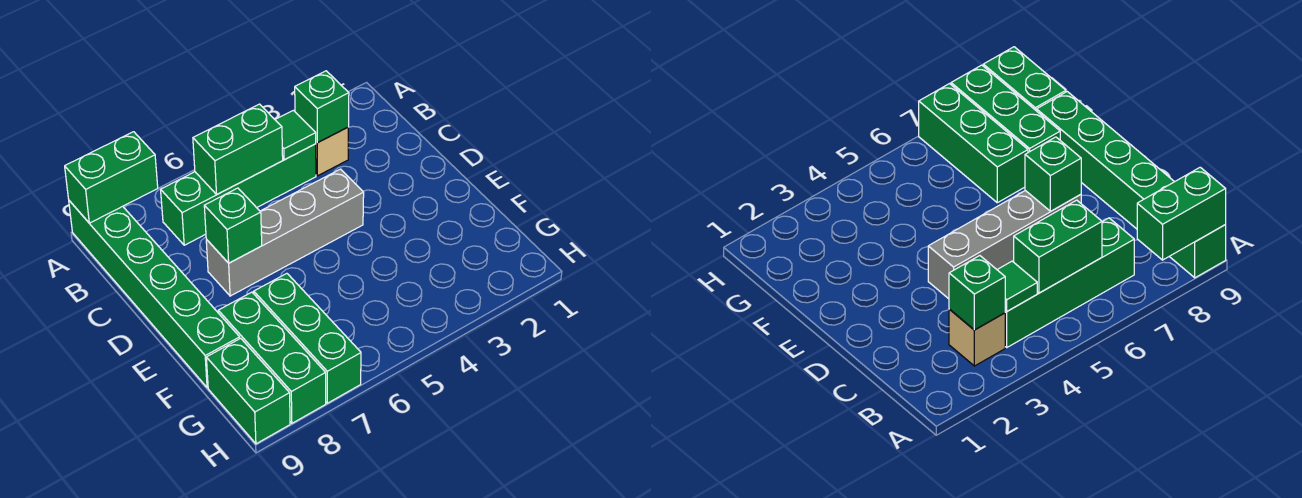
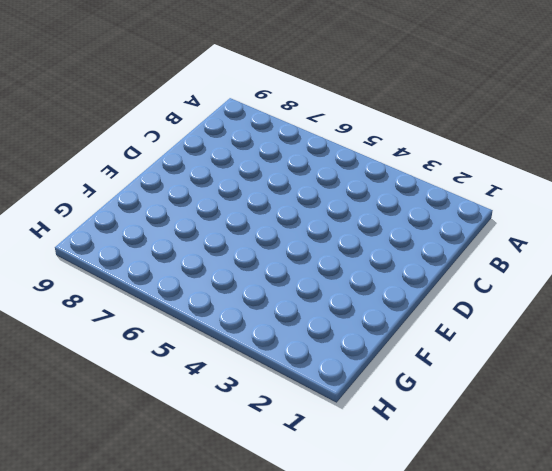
none -> green brick A9:F9 level 1
none -> tan brick B3 level 1
none -> green brick B4:B7 level 1

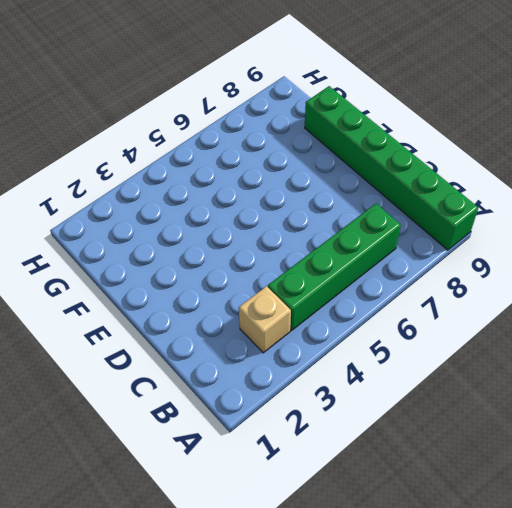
none -> grey brick D4:D7 level 1
none -> green brick F7:H7 level 1
none -> green brick F8:H8 level 1

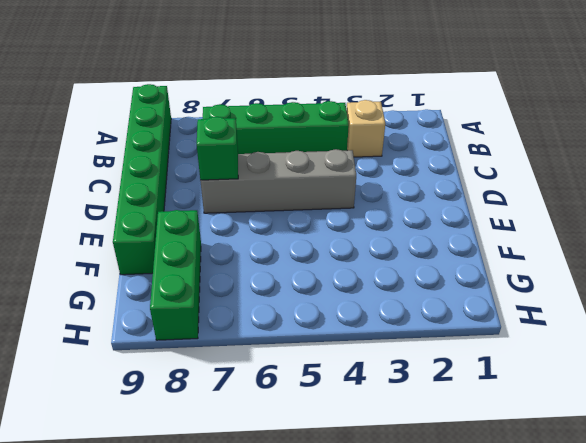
none -> green brick F7:H7 level 1
none -> green brick G9:H9 level 1
none -> green brick A8:A9 level 2

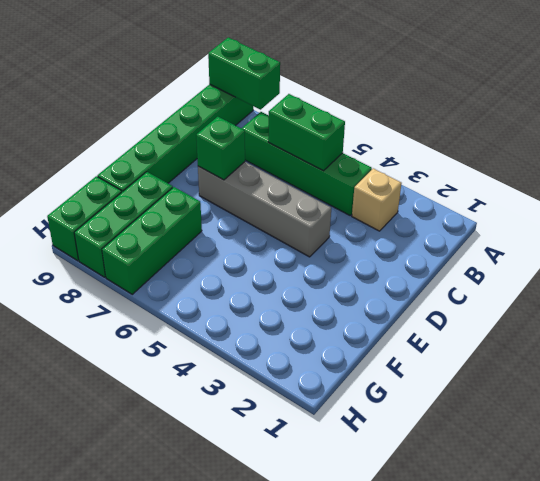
none -> green brick B3 level 2
none -> green tile B4 level 2

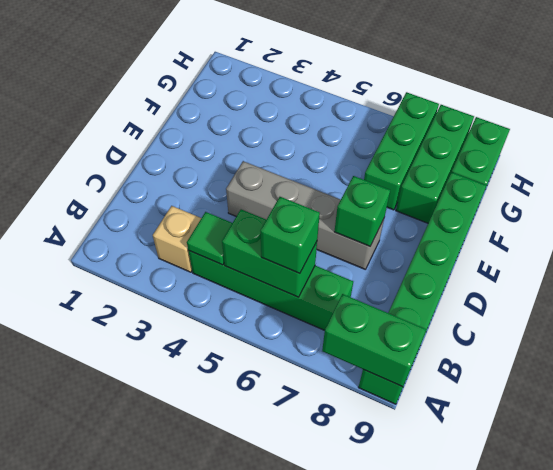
green brick B6 level 3 -> green brick B3 level 2

